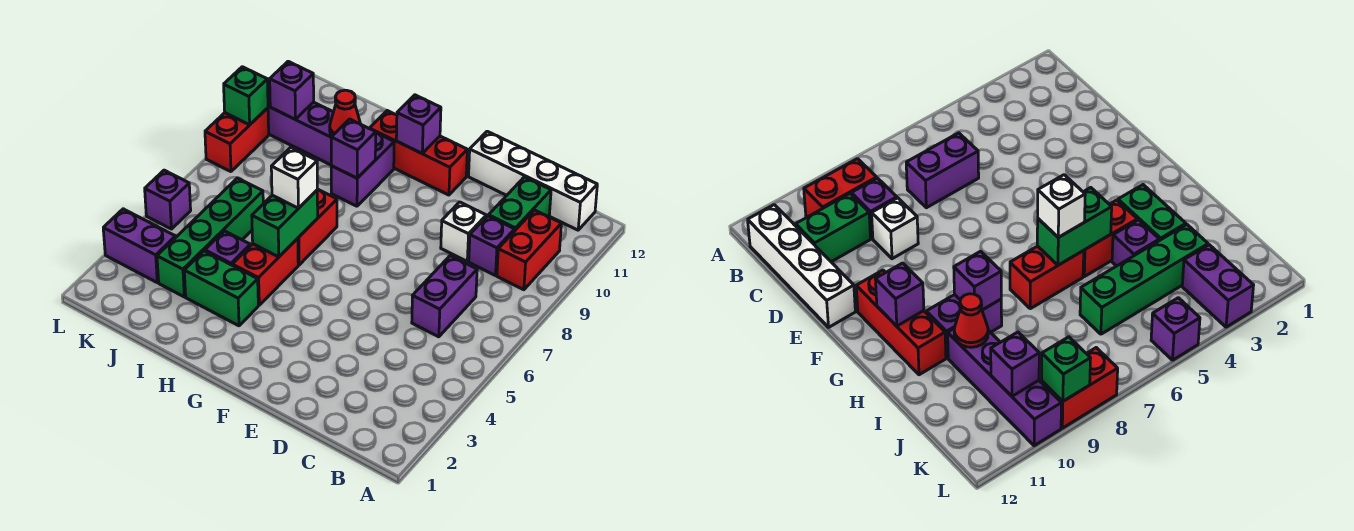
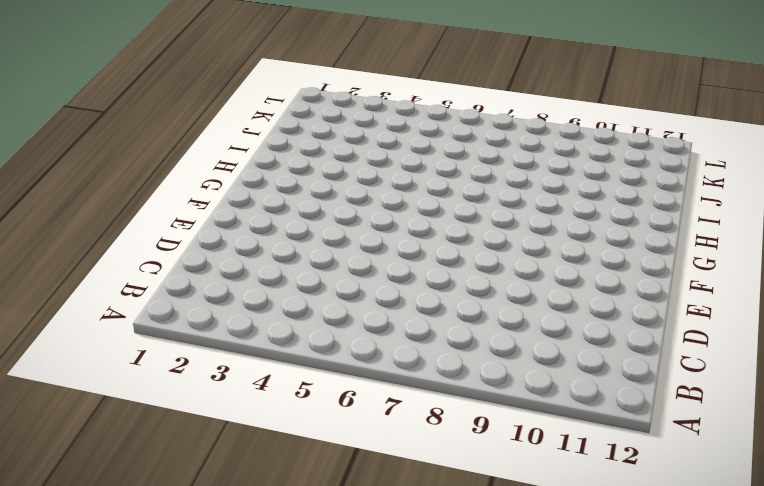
none -> red brick B9:B10 level 1
none -> white brick B12:E12 level 1
none -> purple brick C6:C7 level 1

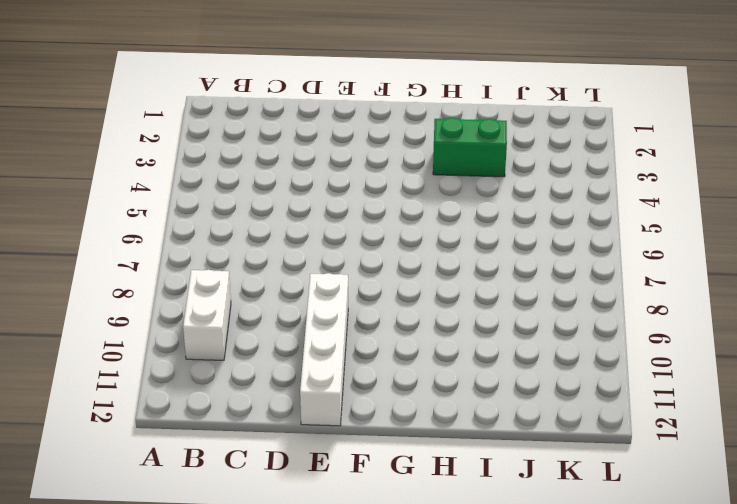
white brick B9:B10 level 1 -> red brick B9:B10 level 1
white brick E9:E12 level 1 -> white brick B12:E12 level 1
none -> purple brick C6:C7 level 1
none -> purple brick C9 level 1
none -> green brick C10:C11 level 1

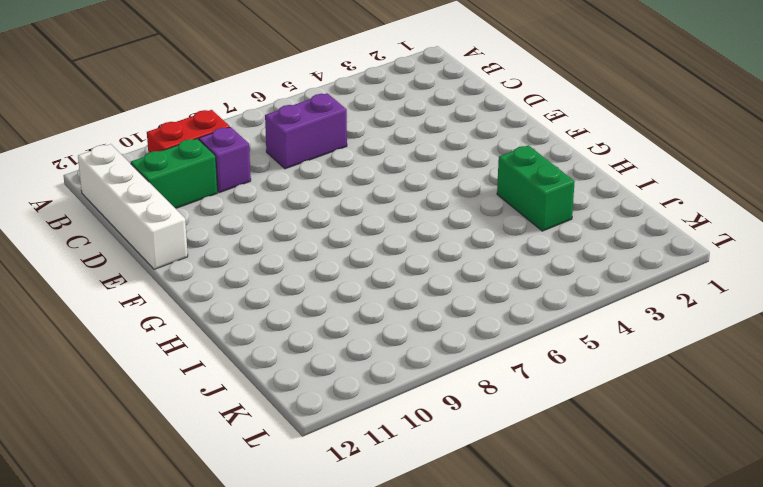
none -> white brick D9 level 1
none -> red brick F11:H11 level 1
none -> red brick H4:H5 level 1

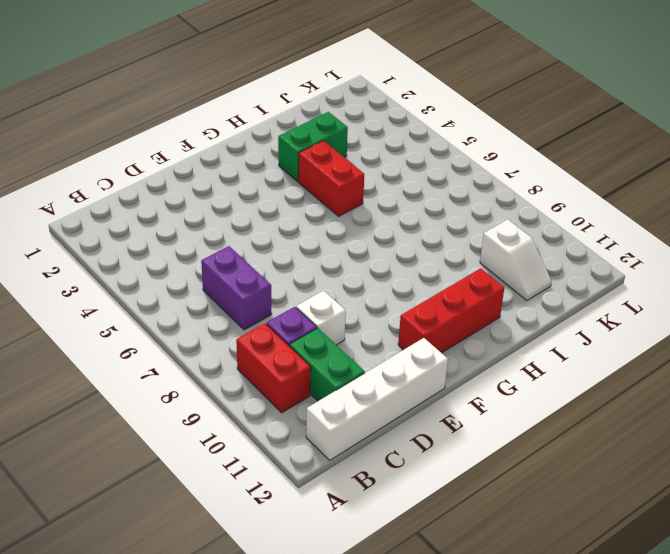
white slope J10:J11 level 1 top 10 -> purple brick I10:L10 level 1
none -> red brick H6:H7 level 1
none -> purple brick H9:H10 level 1
none -> purple brick I4 level 1

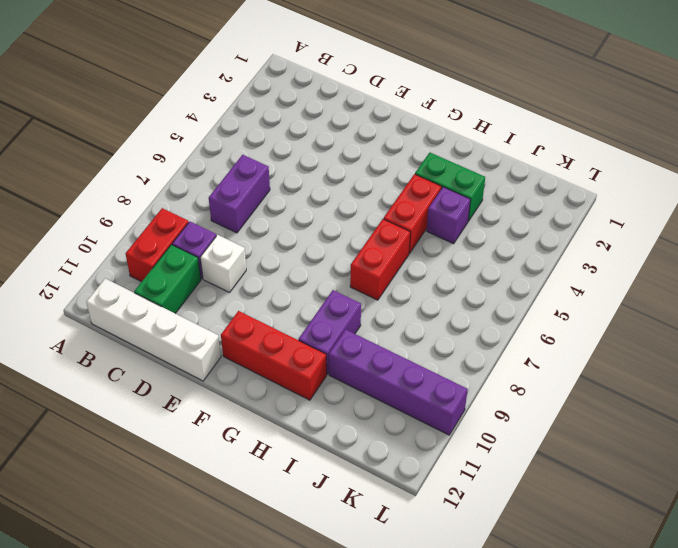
none -> green brick J3:J6 level 1
none -> purple brick K3:L3 level 1
none -> purple brick L5 level 1

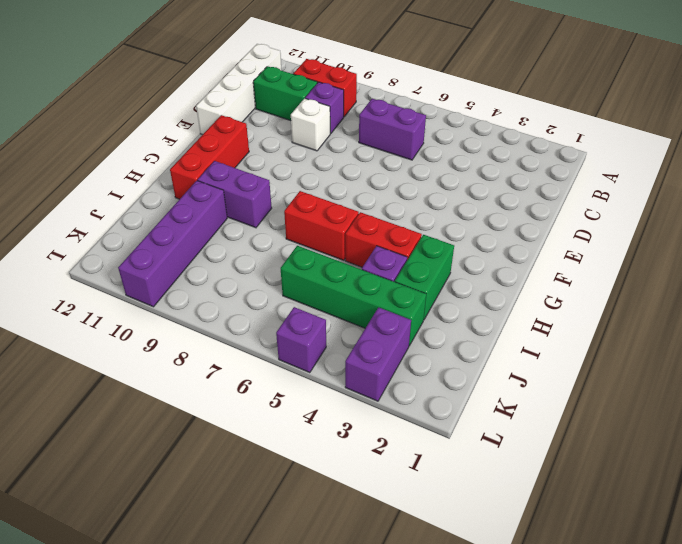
none -> red brick L8:L9 level 1
none -> purple brick G11 level 2
none -> green brick H5:H6 level 2

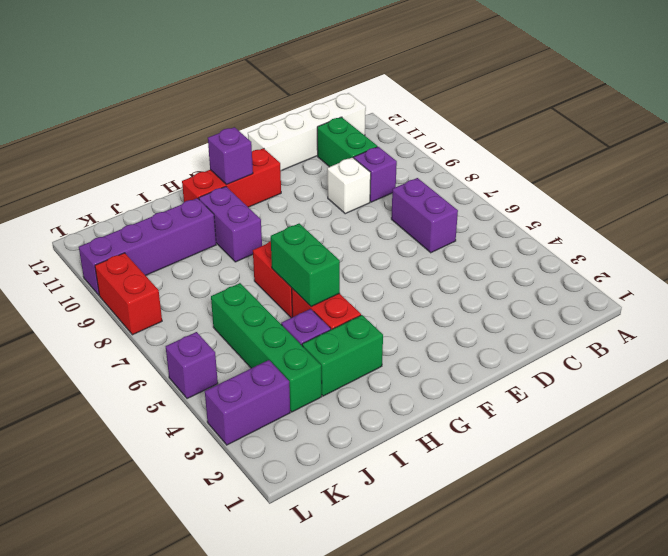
none -> red brick B9:B10 level 1
none -> purple brick H9 level 2
none -> red cone I10 level 2

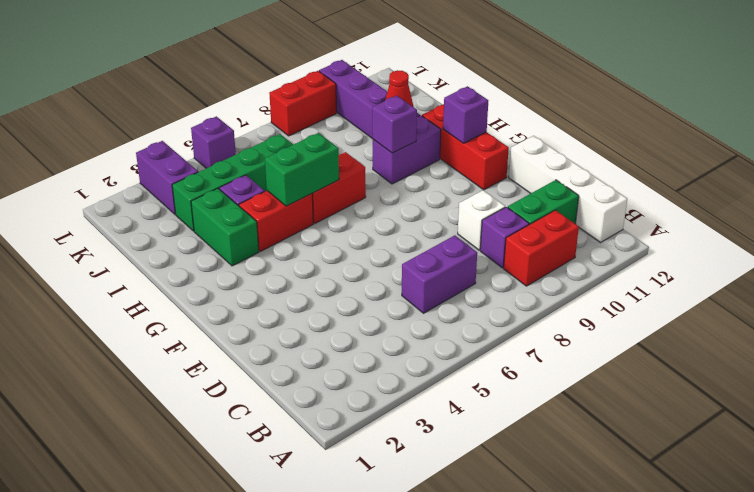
none -> purple brick K10 level 2
none -> green brick L9 level 2
none -> white brick H6 level 3

